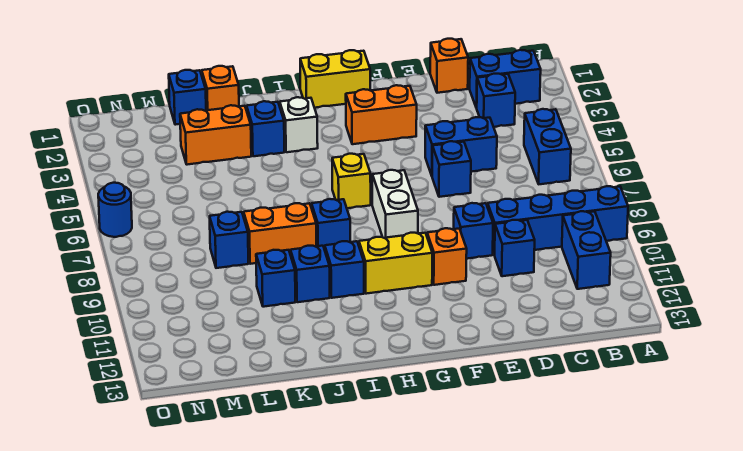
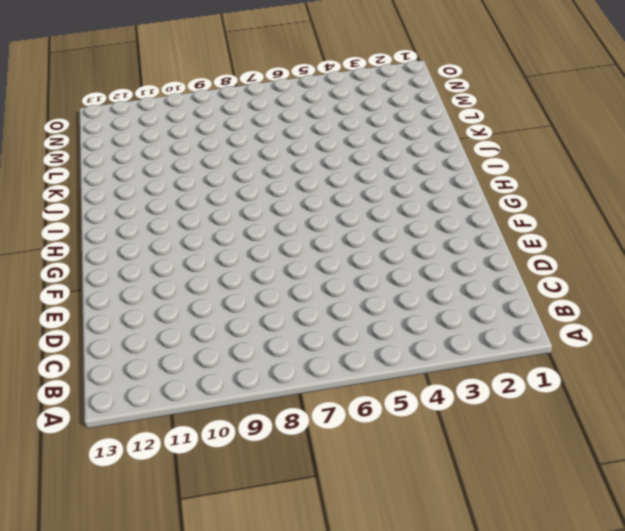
none -> blue brick A9:D9 level 1
none -> blue brick B2:C2 level 1
none -> blue brick B5:B6 level 1

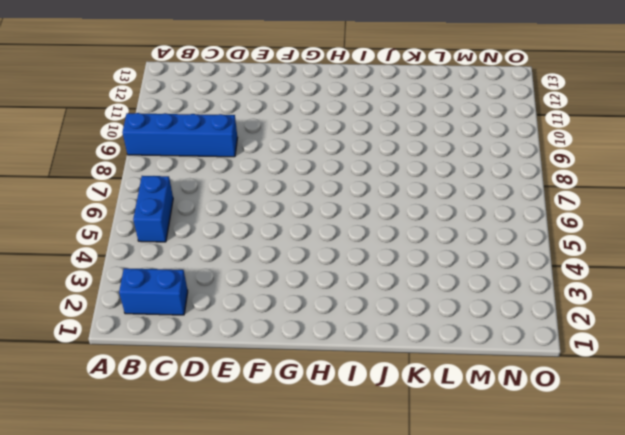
none -> blue brick B10:B11 level 1
none -> blue brick C3 level 1
none -> orange brick D1 level 1

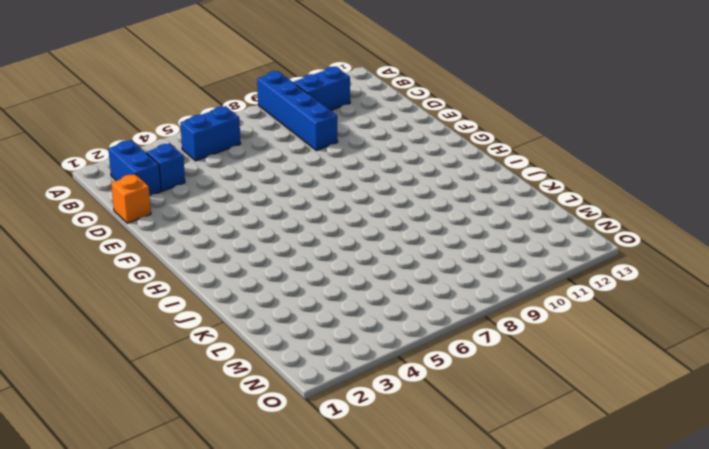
none -> blue brick D5:E5 level 1
none -> blue brick D10 level 1
none -> blue brick E6 level 1

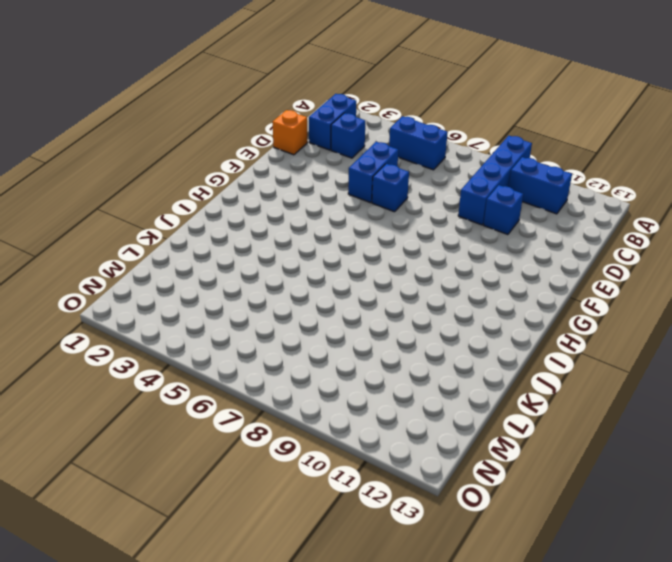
none -> blue brick E9 level 1
none -> orange brick F3:G3 level 1
none -> orange brick F10 level 1

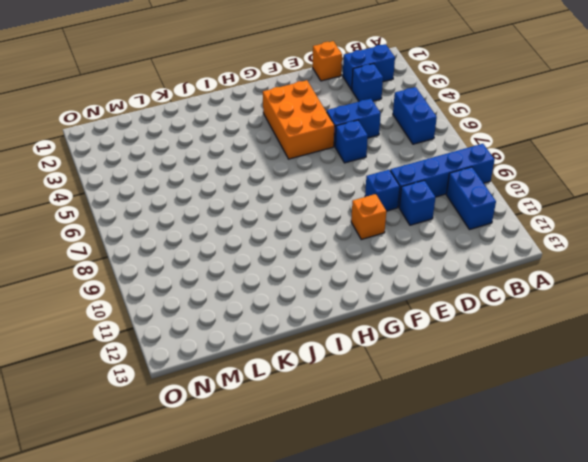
orange brick F3:G5 level 1 -> orange brick F3:G3 level 1
none -> yellow brick G1:H1 level 1
none -> white brick G7:G8 level 1
none -> yellow brick G10:H10 level 1

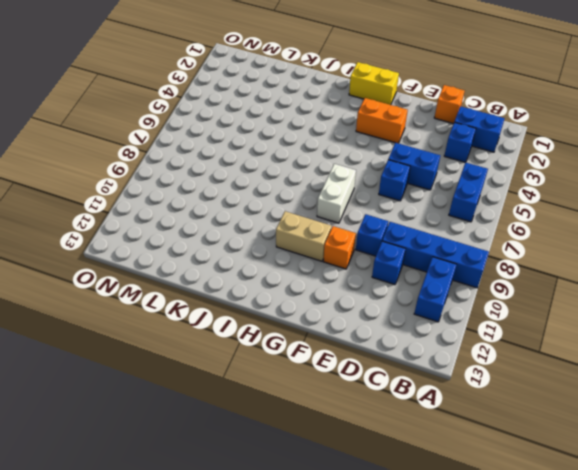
tan brick G10:H10 level 1 -> yellow brick G10:H10 level 1
none -> yellow brick H6 level 1
none -> white brick I3 level 1
none -> blue brick I8 level 1

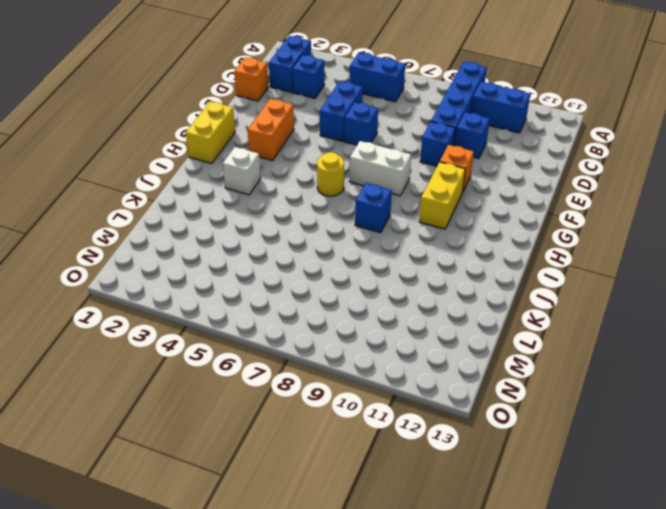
yellow round brick H6 level 1 -> yellow brick H6 level 1
none -> blue brick I10 level 1
none -> blue brick J3 level 1
none -> orange brick J8:K8 level 1

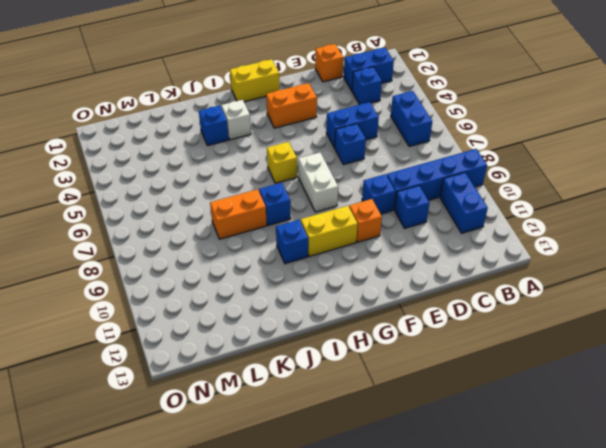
none -> blue brick J10 level 1
none -> orange brick K1 level 1
none -> orange brick K3:L3 level 1

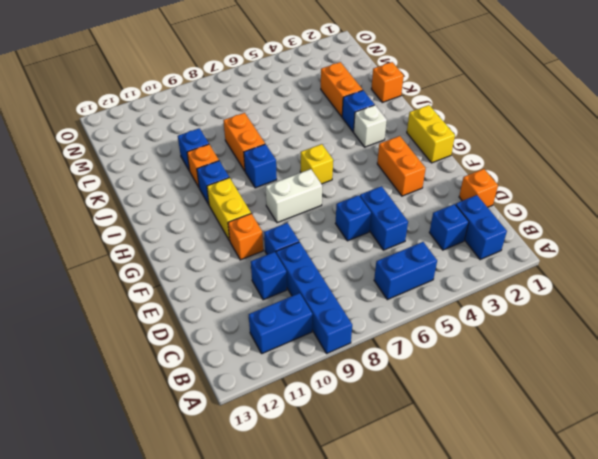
orange brick J10 level 1 -> blue brick J10 level 1
none -> blue brick L1 level 1
none -> blue brick L8 level 1
none -> blue round brick O6 level 1

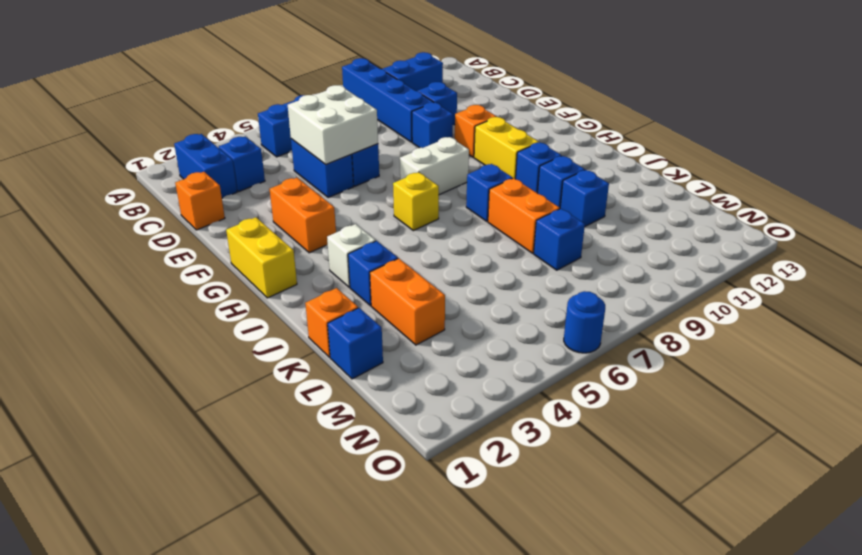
white brick D5:E6 level 2 -> none

